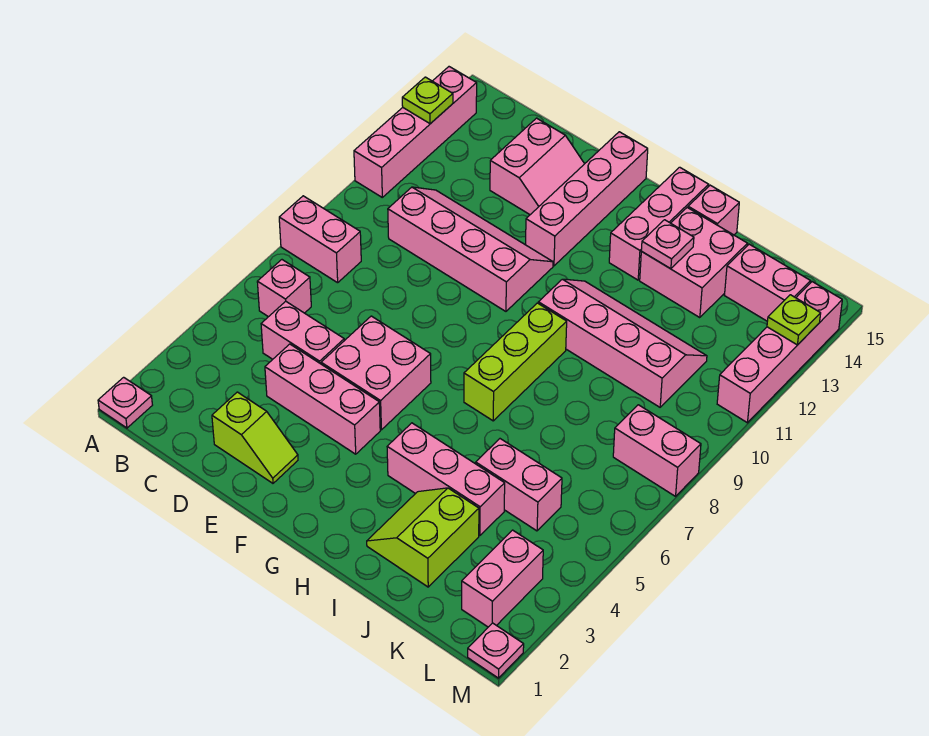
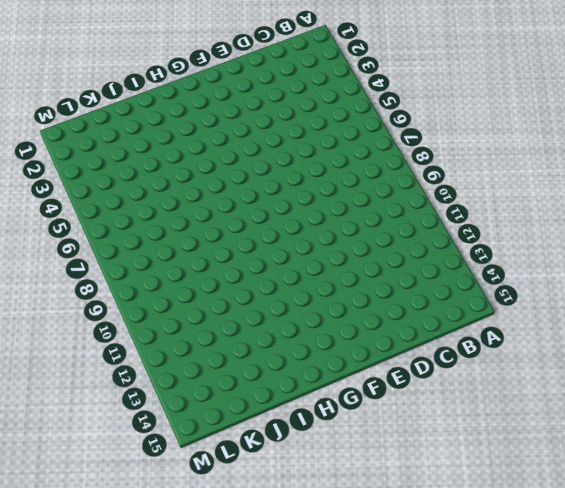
none -> pink plate A1 level 1
none -> pink brick A8:B8 level 1
none -> pink brick A11:A14 level 1

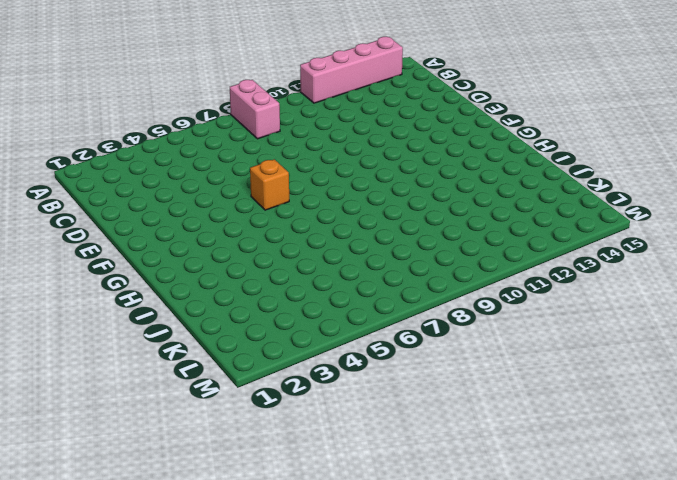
orange brick F6 level 1 -> pink brick E5:F6 level 1
none -> pink plate A1 level 1
none -> pink brick B6 level 1
none -> pink brick C5:D5 level 1

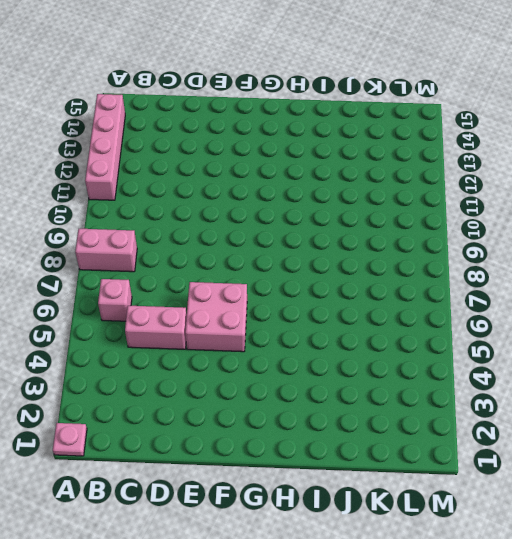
none -> pink slope C10:F11 level 1 top 10
none -> lime slope D2:E2 level 1 top D
none -> pink brick D4:F4 level 1

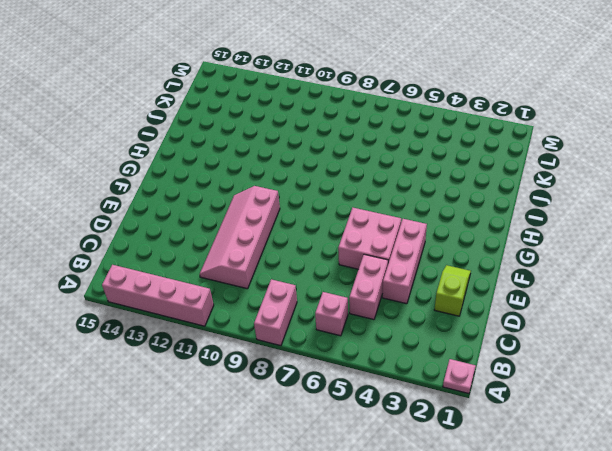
none -> pink slope D13:E14 level 1 top D
none -> pink brick F12:F15 level 1
none -> pink brick H4:J4 level 1

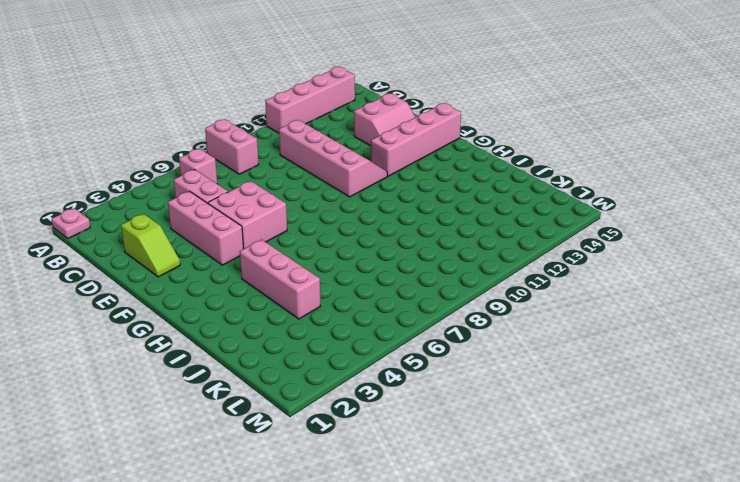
none -> lime brick H7:H9 level 1
none -> pink slope H10:K11 level 1 top 10
none -> pink brick H13:H15 level 1

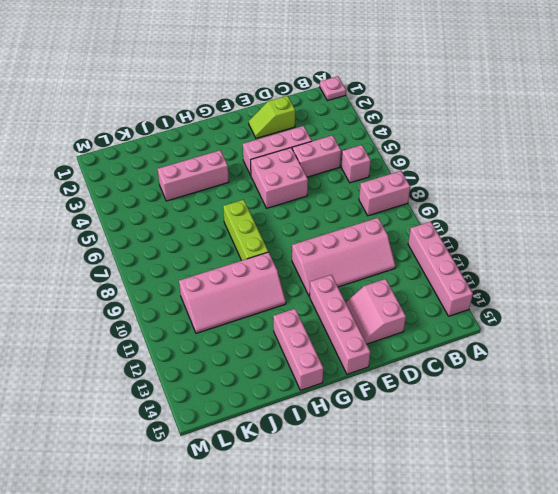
none -> lime slope I2:J3 level 1 top J
none -> pink brick I13:J14 level 1
none -> pink brick I15 level 1

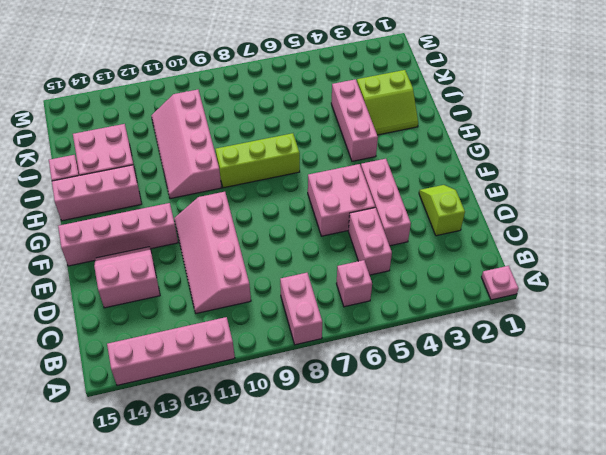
none -> pink brick J5:K5 level 1
none -> pink brick K14:L14 level 1
none -> pink brick L2:L3 level 1

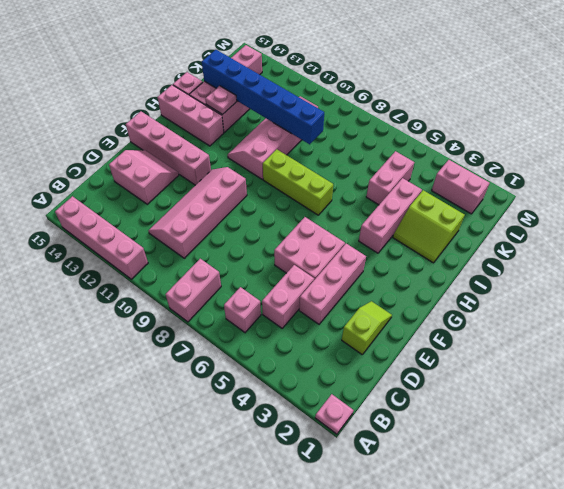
blue brick J9:J14 level 2 -> none
none -> pink brick L8:M8 level 1
none -> pink plate M1 level 1
none -> pink brick M11:M14 level 1

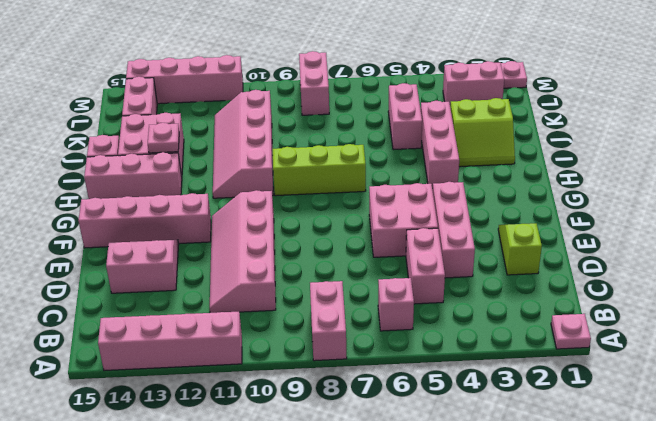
none -> lime plate A13 level 2
none -> lime plate M13 level 2

